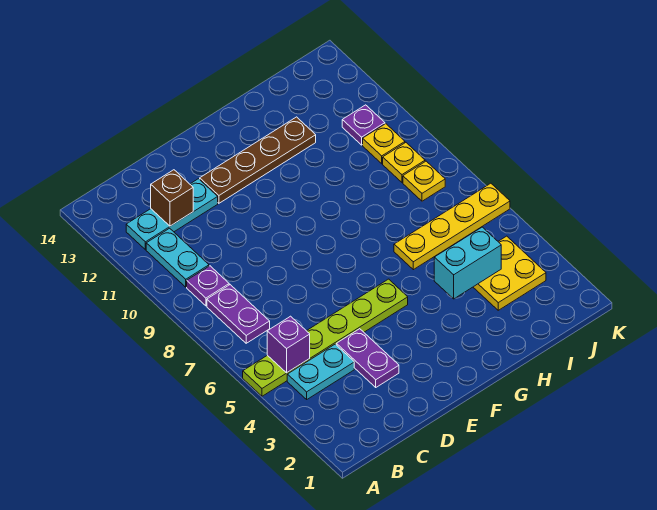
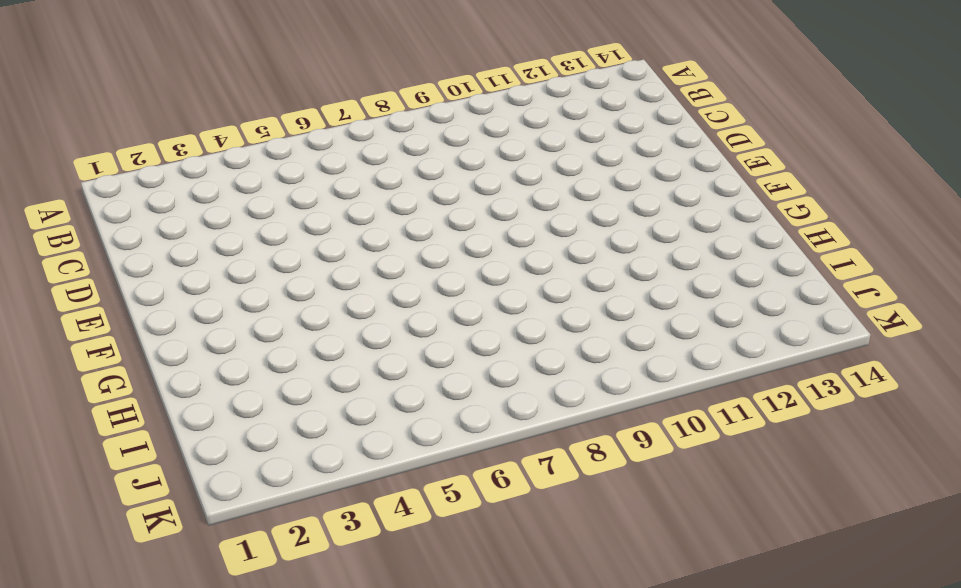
none -> lime plate A5:F5 level 1
none -> cyan plate B4:C4 level 1
none -> purple plate B7:B8 level 1

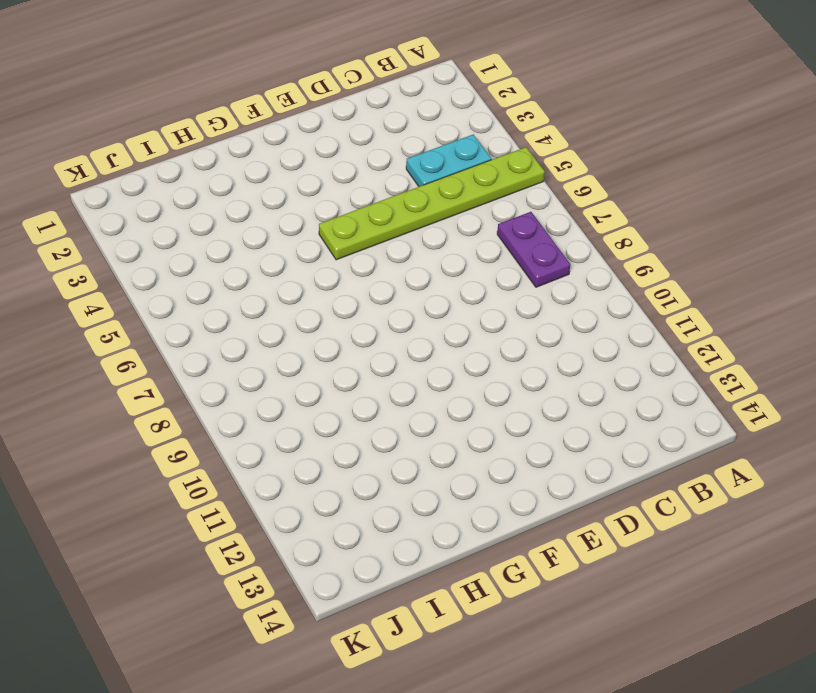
none -> purple plate B9 level 1
none -> cyan plate B10:B11 level 1
none -> cyan plate B12:D12 level 1

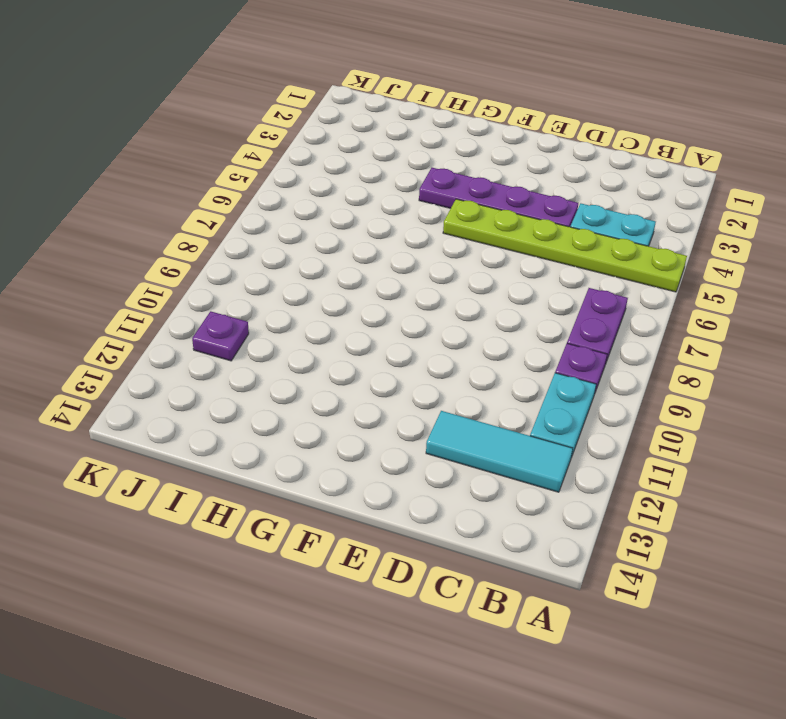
cyan tile B12:D12 level 1 -> cyan plate B12:D12 level 1
purple plate D4:G4 level 1 -> purple plate D3:D4 level 1
none -> brown plate E12:H12 level 1
none -> yellow plate H6:K6 level 1
none -> yellow plate I3:J4 level 1

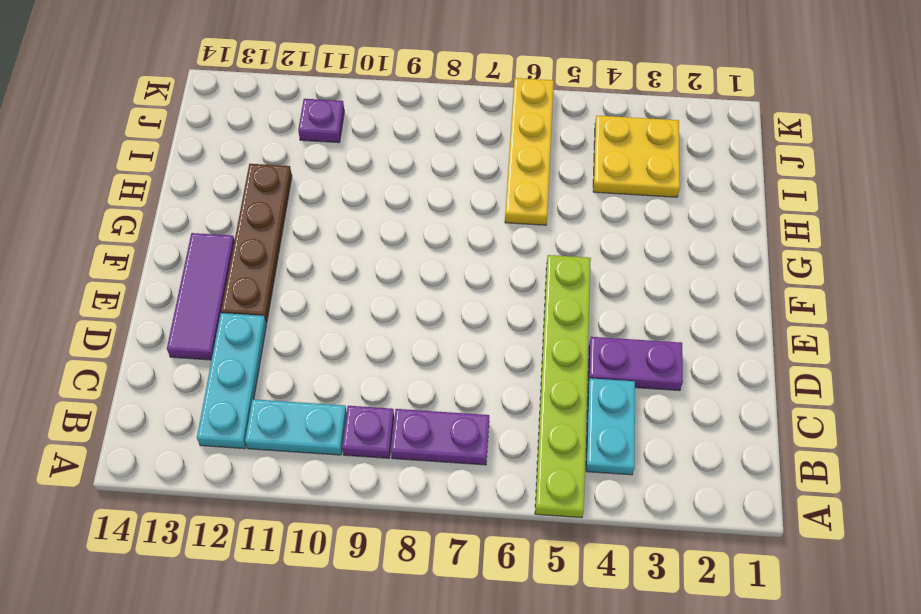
purple tile D13:F13 level 1 -> none
none -> yellow plate J8 level 1
none -> yellow plate J9 level 1
none -> yellow plate J10 level 1

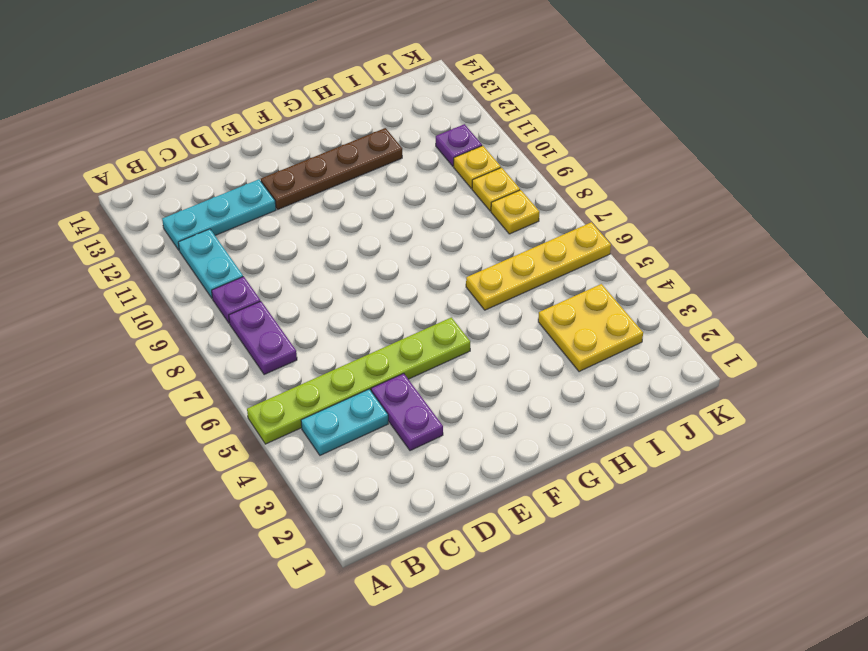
none -> purple brick B5 level 2
none -> brown brick C12 level 2
none -> cyan brick H4:I4 level 2

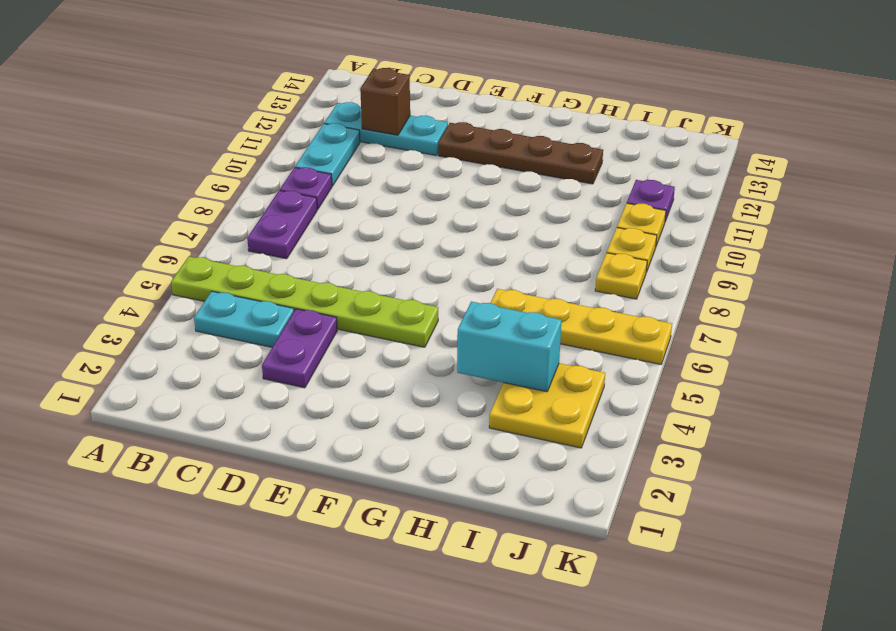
none -> purple brick B5 level 2

